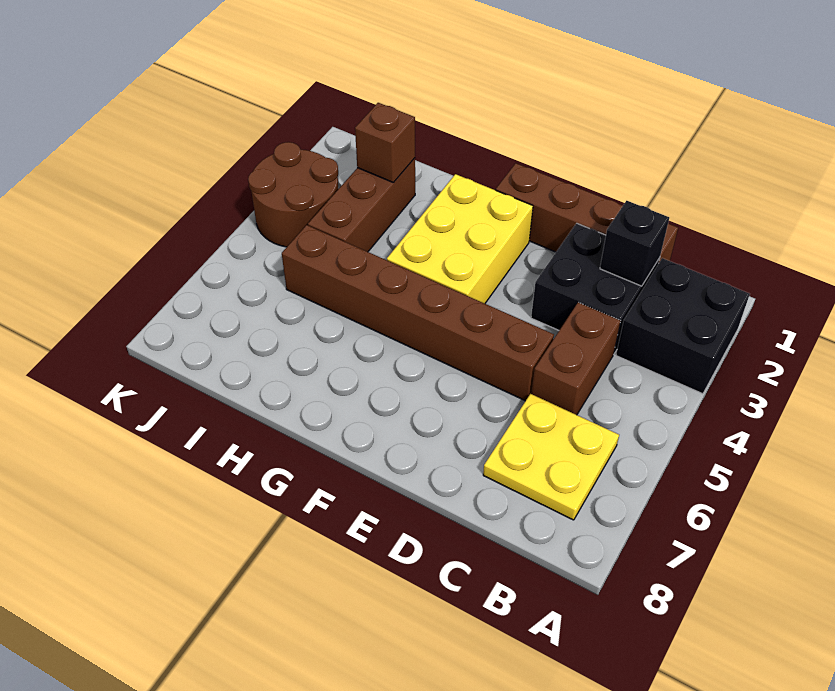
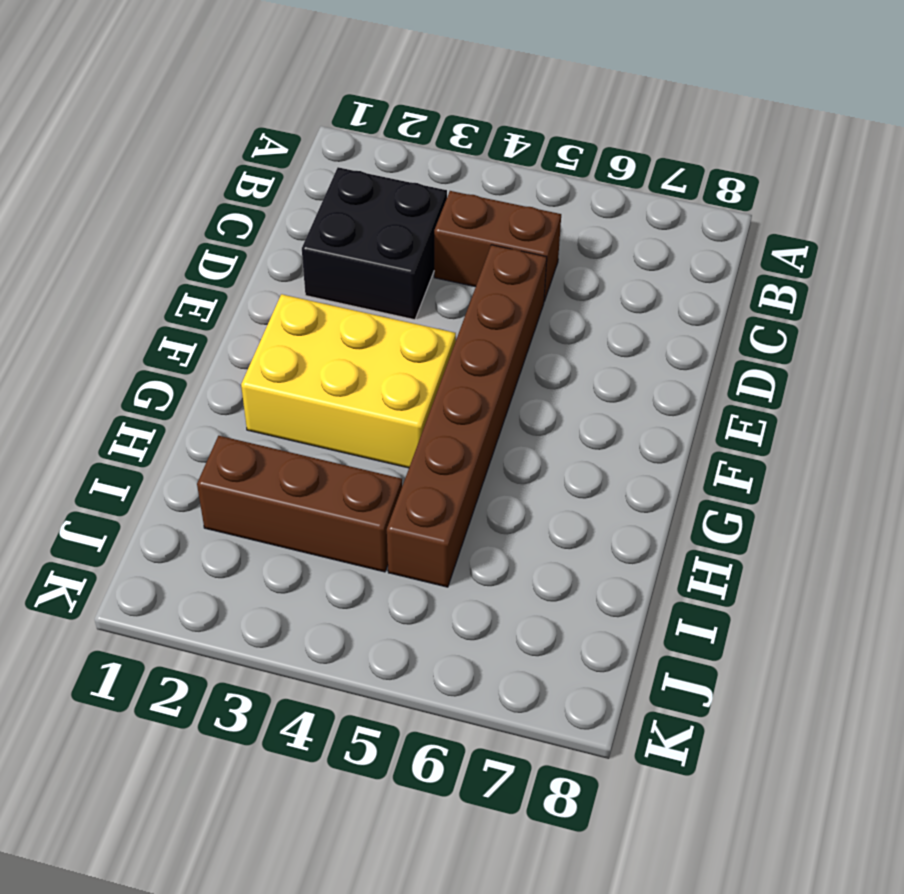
none -> black brick A2:B3 level 1
none -> yellow plate B6:C7 level 1

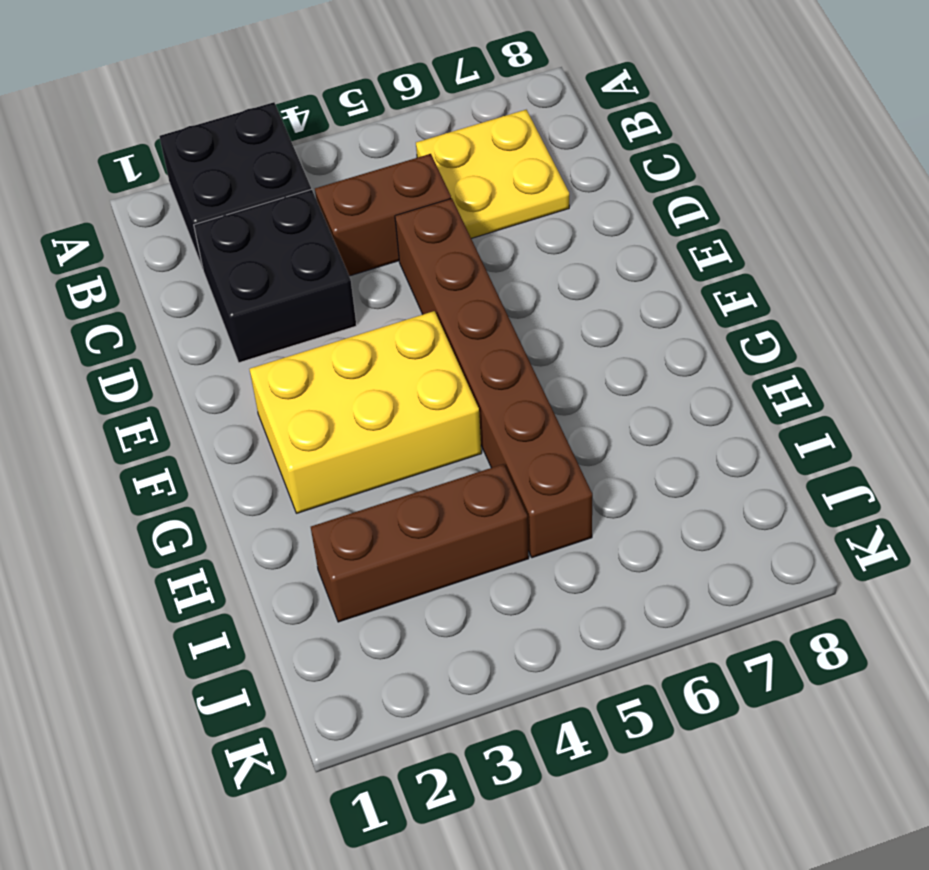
none -> brown brick C1:F1 level 1
none -> brown round brick J3:K4 level 1

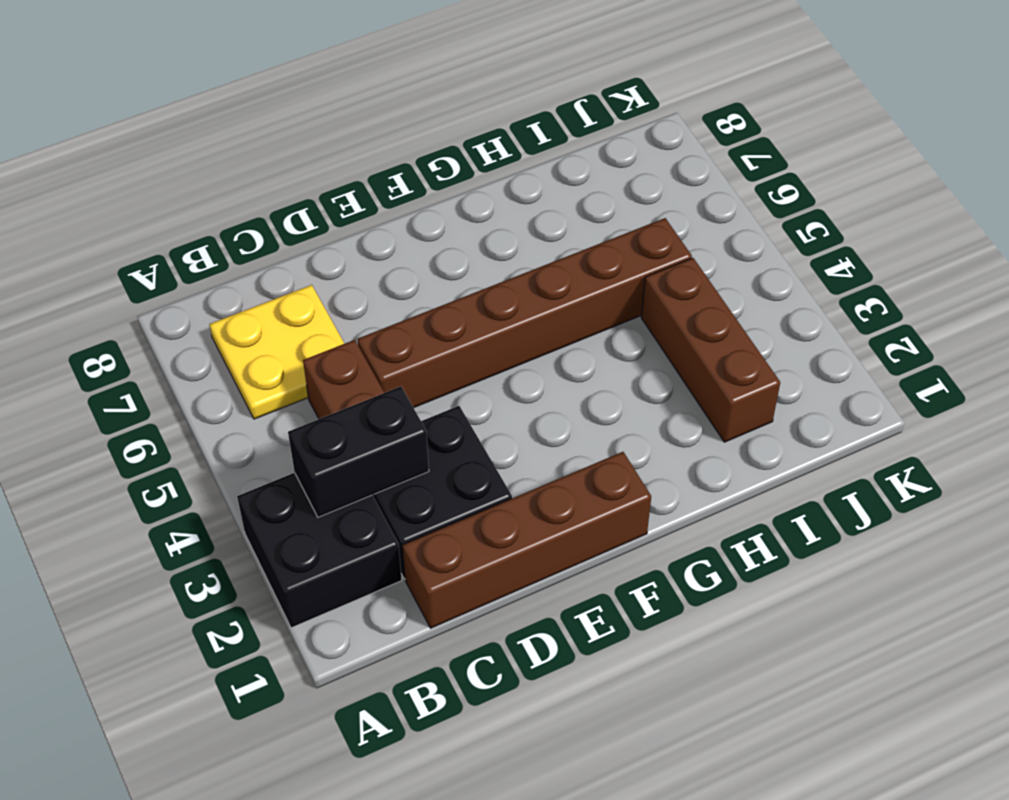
black brick B3:C3 level 2 -> none
none -> yellow brick F2:G4 level 1
none -> brown round brick J3:K4 level 1

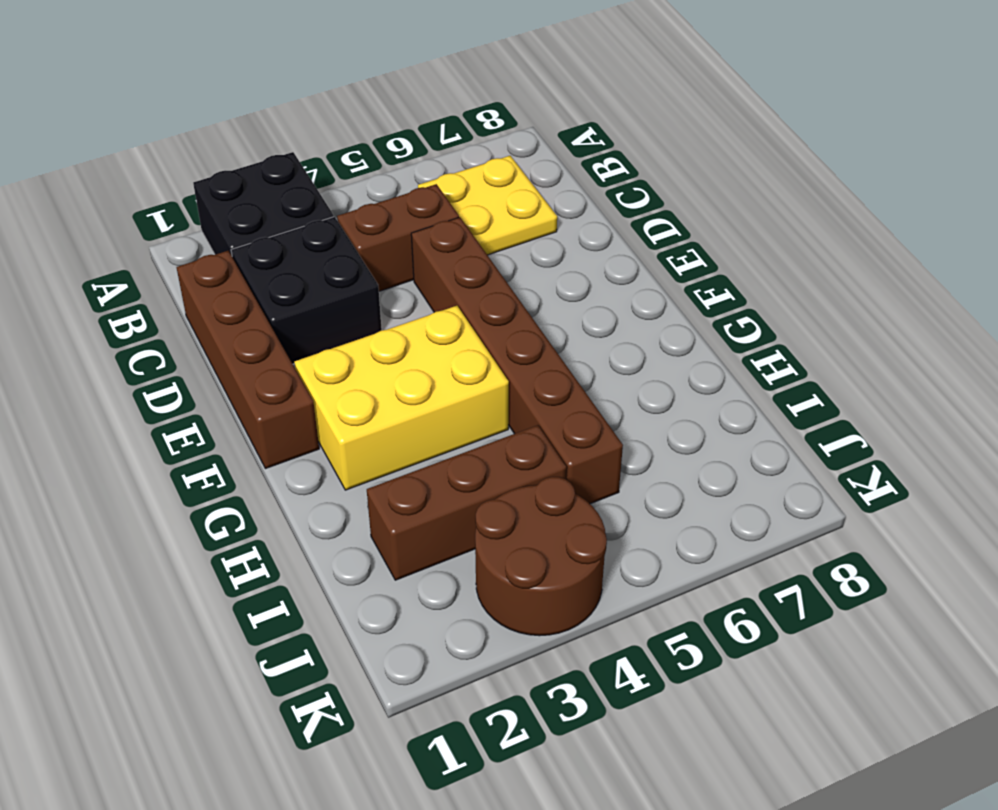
none -> black brick C2 level 2
none -> brown brick I2 level 2

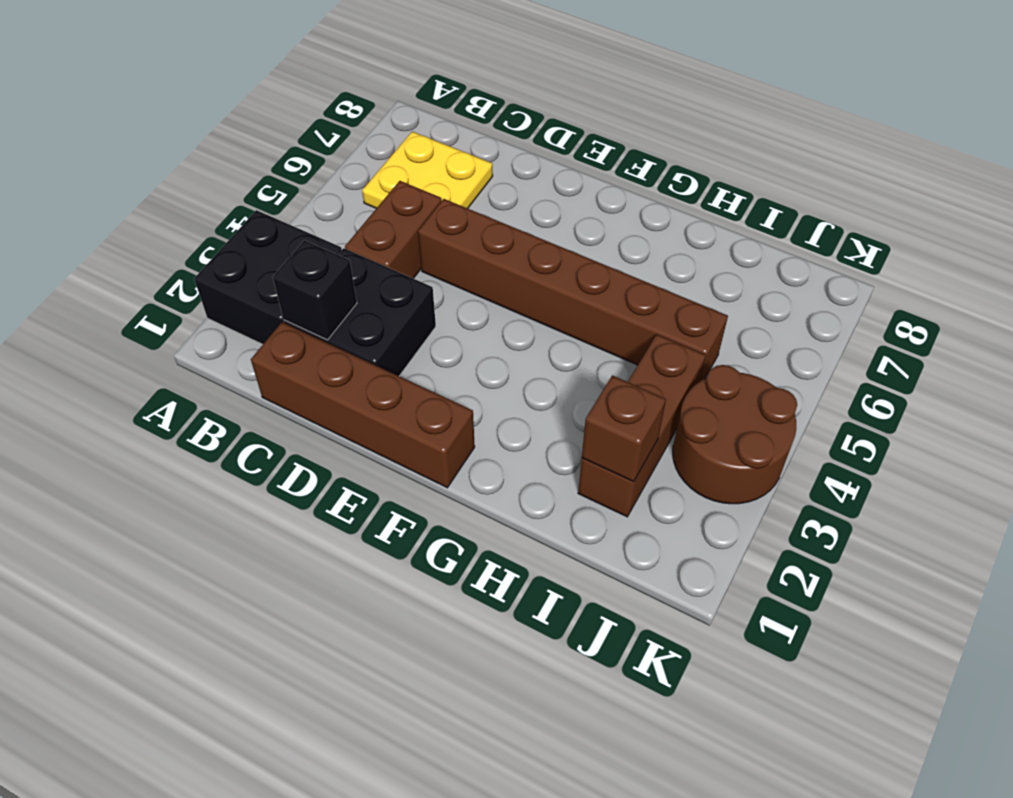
none -> yellow brick F2:G4 level 1

